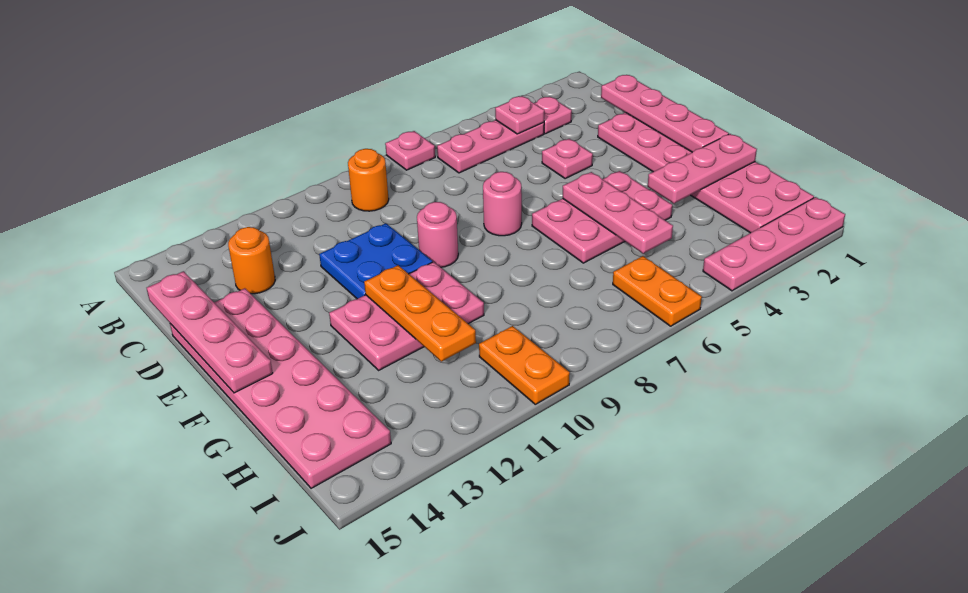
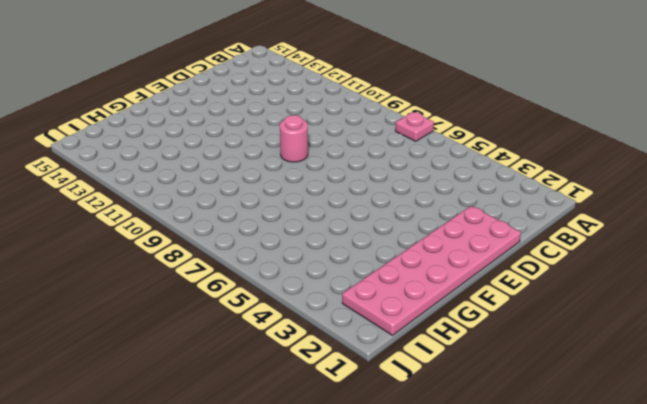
none -> pink plate B3 level 1
none -> pink plate B4:B6 level 1
none -> orange round brick B9 level 1

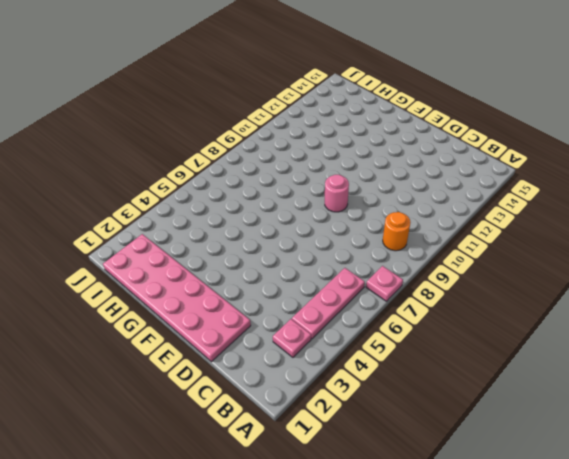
none -> orange round brick C13 level 1
none -> pink plate D4 level 1
none -> blue plate D10:E11 level 1

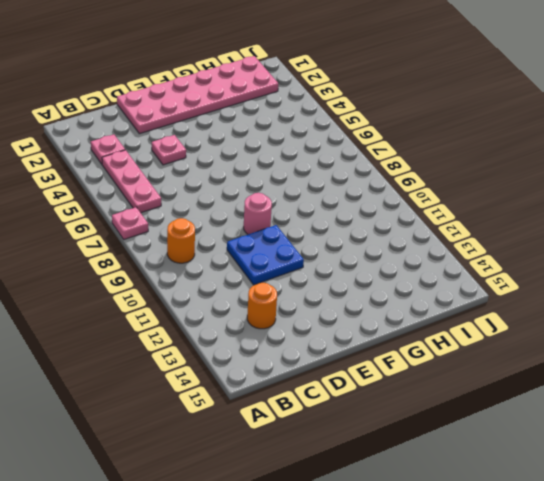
none -> pink plate D14:I15 level 1
none -> pink round brick E7 level 1
none -> pink plate F4:G6 level 1

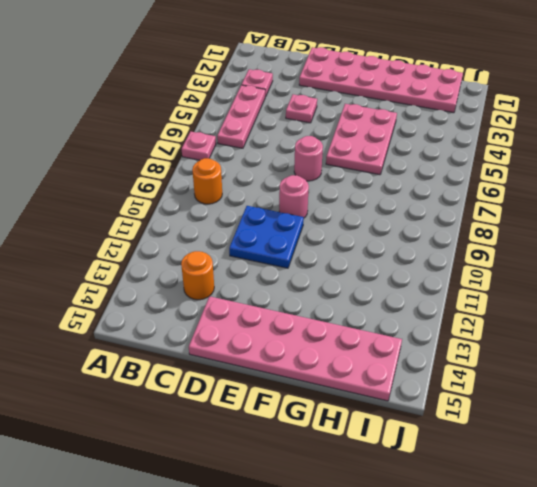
none -> pink plate F10:G12 level 1
none -> orange plate I6:J6 level 1
none -> orange plate I10:J10 level 1

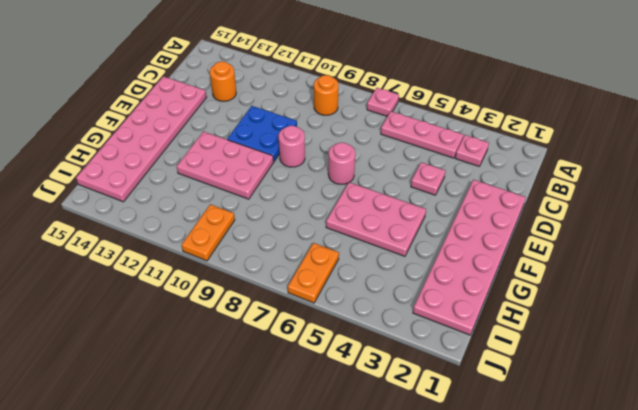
none -> pink plate J1:J4 level 1
none -> pink plate B4 level 2
none -> pink plate C1:F1 level 2

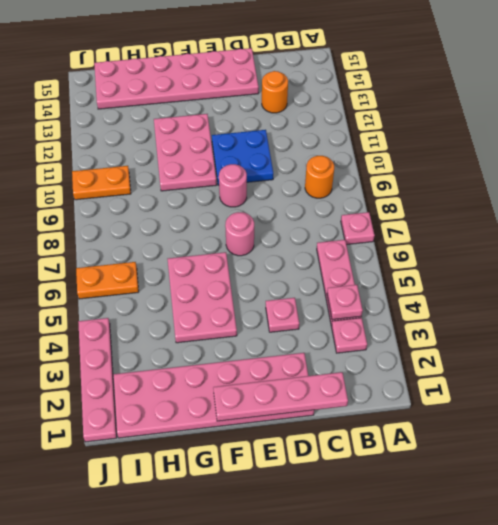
none -> pink plate C15:F15 level 2
none -> pink plate F5:H5 level 2
none -> orange plate F11:H11 level 2

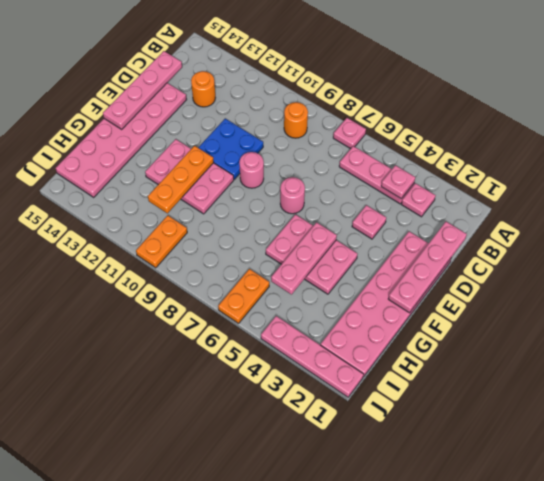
none -> pink plate G1:G3 level 2

